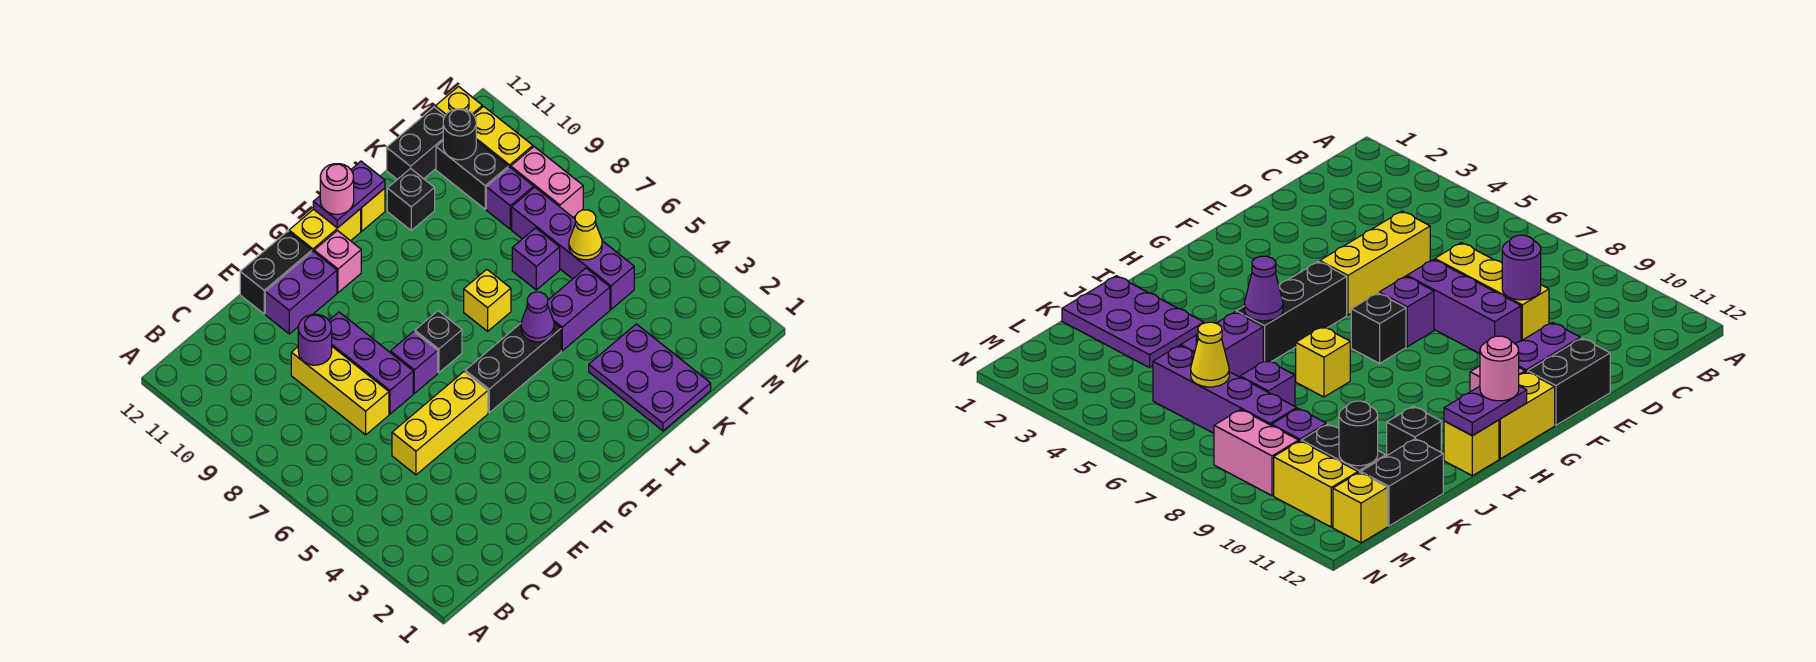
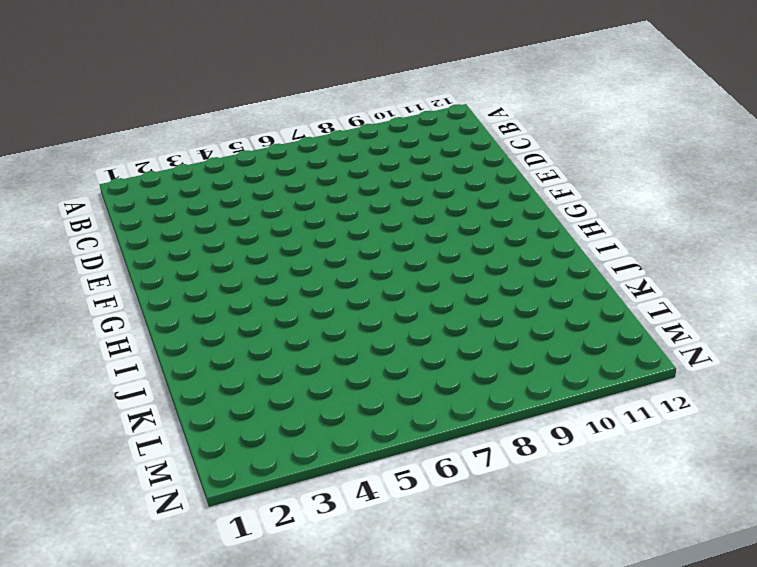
none -> yellow brick D5:F5 level 1
none -> yellow brick D7:D9 level 1
none -> purple brick E7:E9 level 1

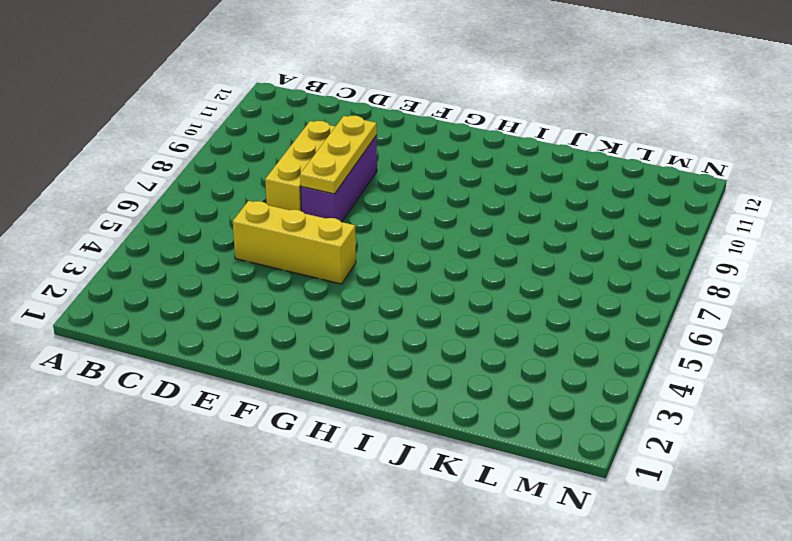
yellow plate E7:E9 level 2 -> none
none -> purple brick E11:F11 level 1
none -> black brick E12:F12 level 1
none -> purple brick F7 level 1

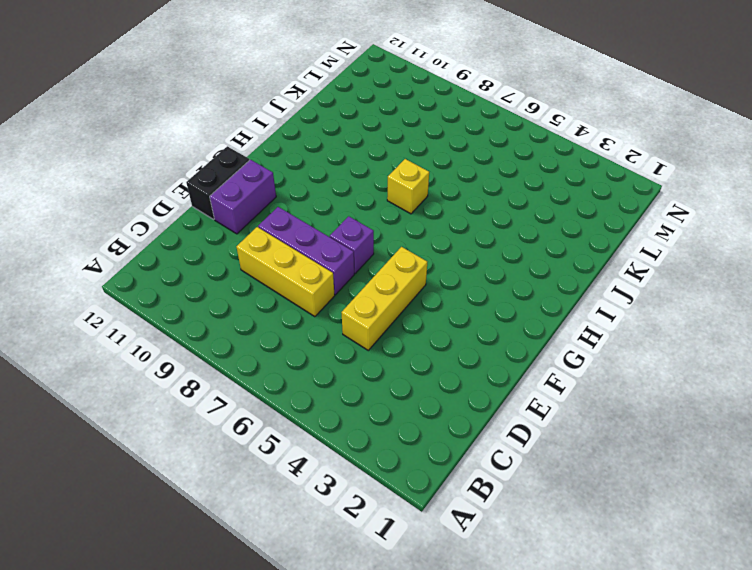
none -> black brick G5:I5 level 1
none -> black brick G7 level 1
none -> pink brick G11 level 1

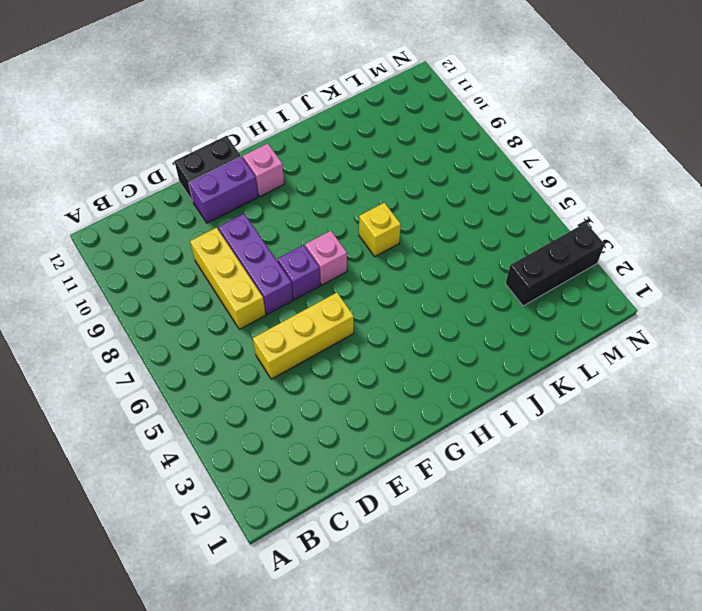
pink brick G7 level 1 -> black brick G7 level 1
black brick L3:N3 level 1 -> black brick G5:I5 level 1
none -> yellow brick G12:H12 level 1
none -> yellow brick I12 level 1
none -> purple plate J1:K3 level 1

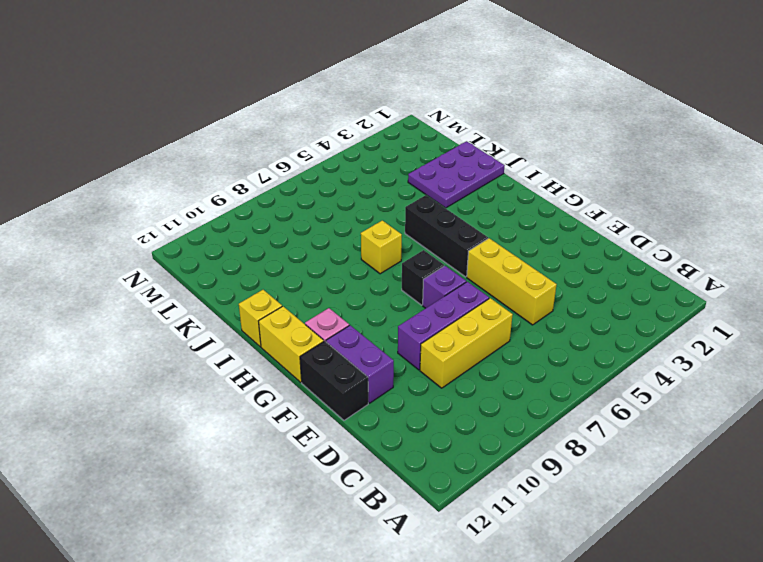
none -> purple brick J5:K5 level 1
none -> black brick J11 level 1
none -> purple brick K7 level 1

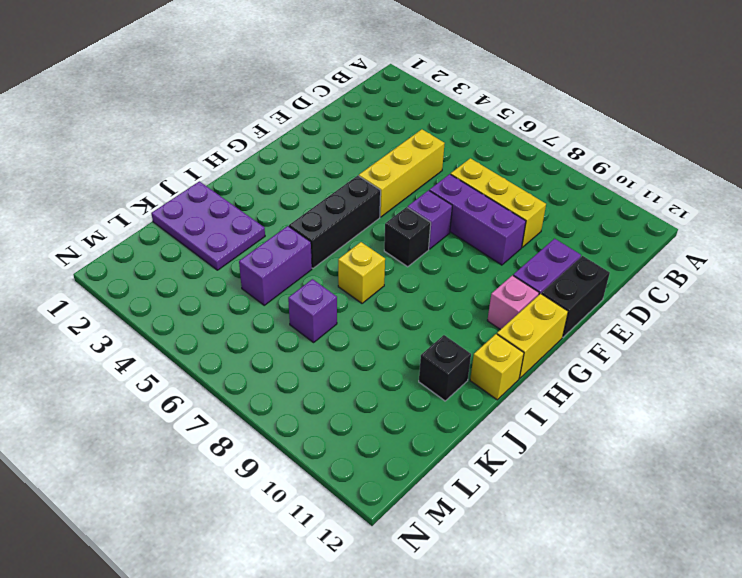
none -> black brick K12:L12 level 1
none -> purple brick L5:L8 level 1
none -> purple brick L9 level 1

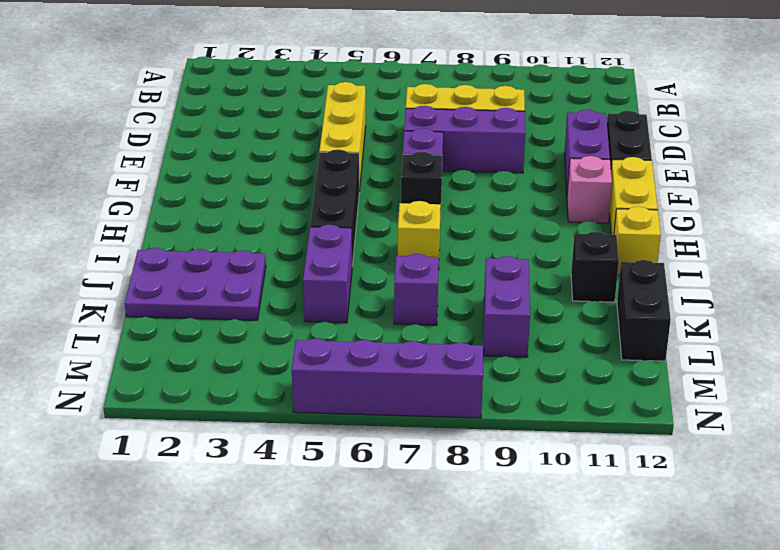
purple brick K9:L9 level 1 -> purple brick L9 level 1
purple brick N5:N8 level 1 -> purple brick L5:L8 level 1
none -> black brick L10:L11 level 1
none -> pink brick M8:M9 level 1
none -> yellow brick M10:M11 level 1

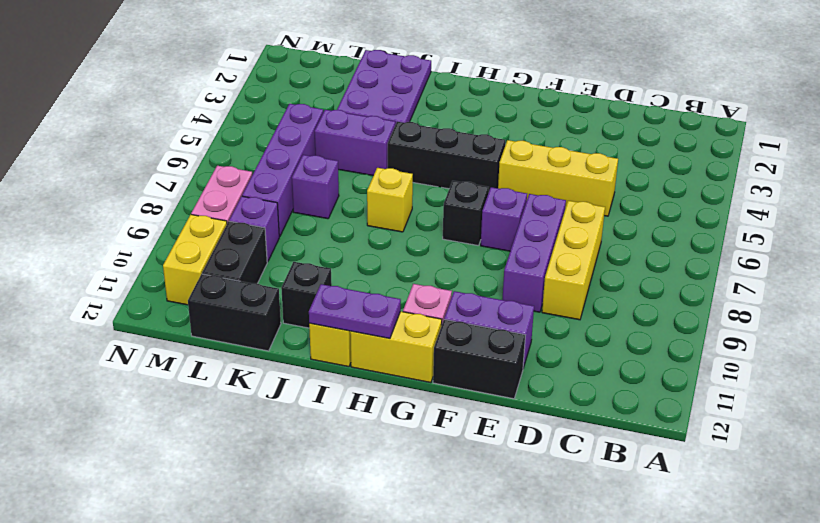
none -> yellow brick M12 level 1
none -> purple round brick D9 level 2
none -> purple cone I5 level 2

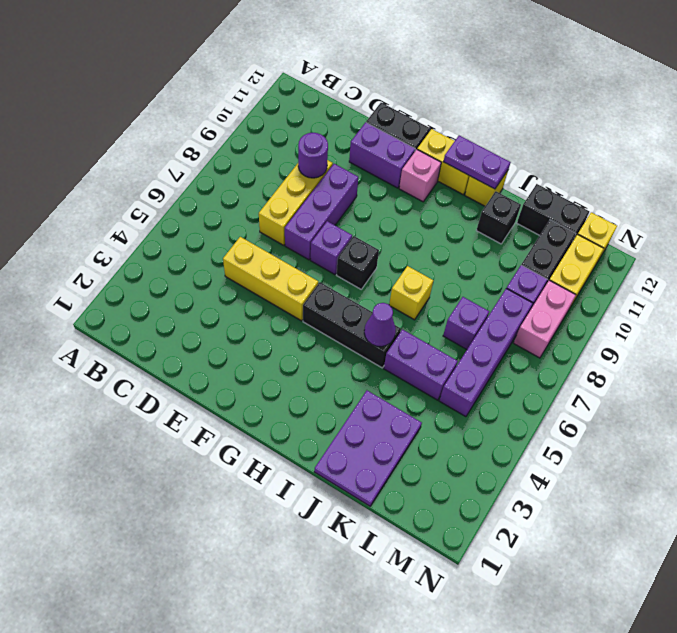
none -> yellow cone L6 level 2
none -> black round brick L11 level 2
none -> pink round brick H12 level 3

